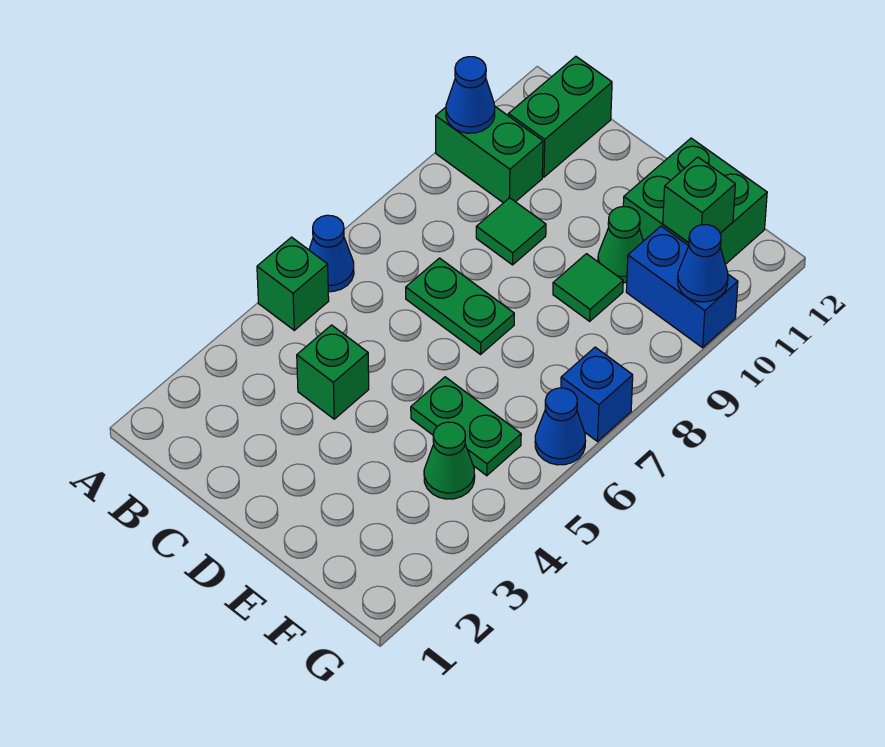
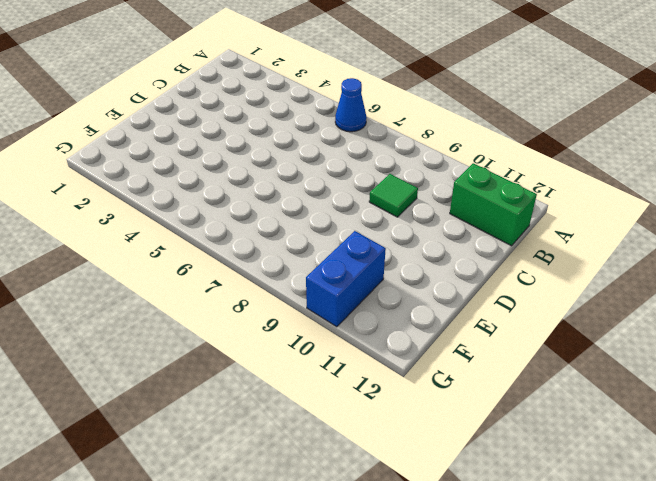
none -> green brick A5 level 1
none -> green brick A10:B10 level 1
none -> green brick C4 level 1

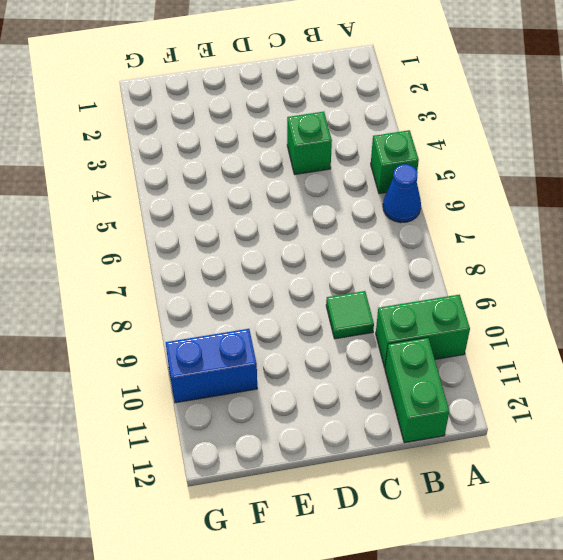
none -> green plate C7:D7 level 1
none -> green plate E5:F5 level 1
none -> green tile E9 level 1

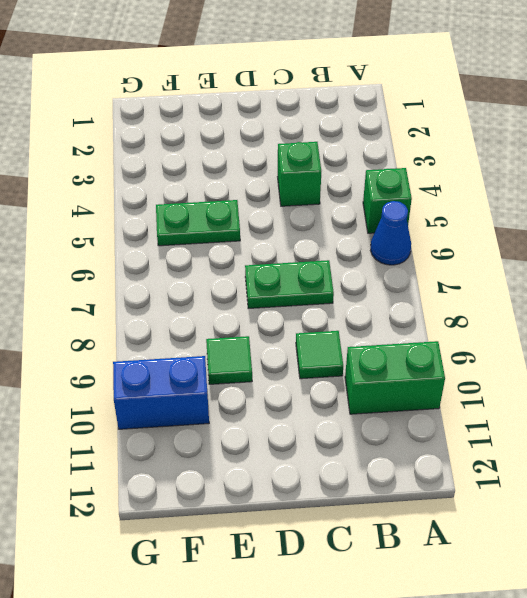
none -> green brick B11:B12 level 1
none -> green cone E10 level 1
none -> green brick E11:F12 level 1

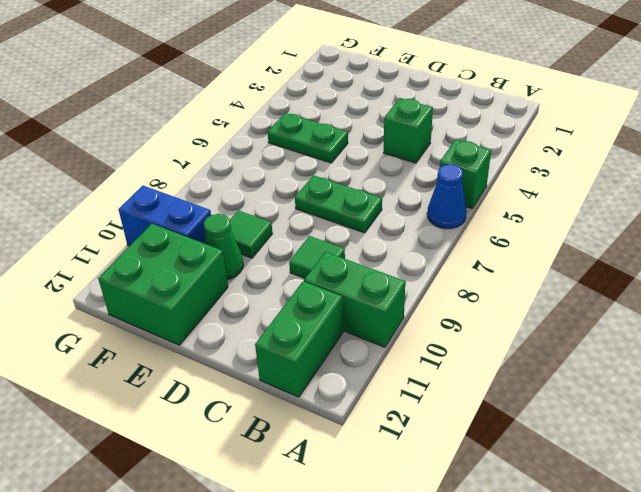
none -> green cone F4 level 1
none -> blue cone G6 level 1
none -> blue brick G7 level 1

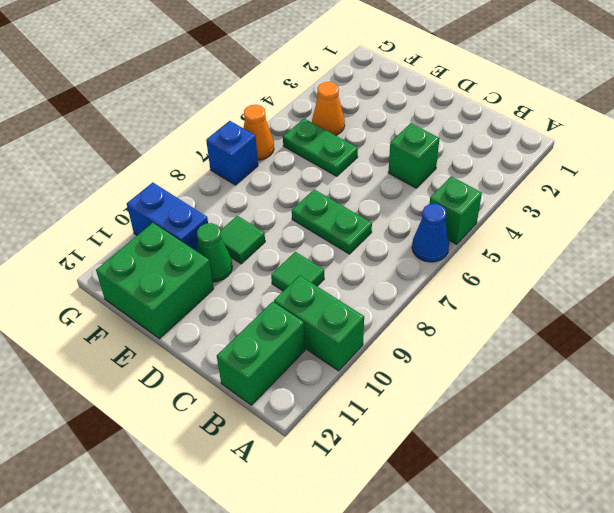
orange cone F4 level 1 -> green cone F4 level 1
orange cone G6 level 1 -> blue cone G6 level 1
none -> blue cone A10 level 2
none -> green brick F11 level 2
none -> blue cone G10 level 2

